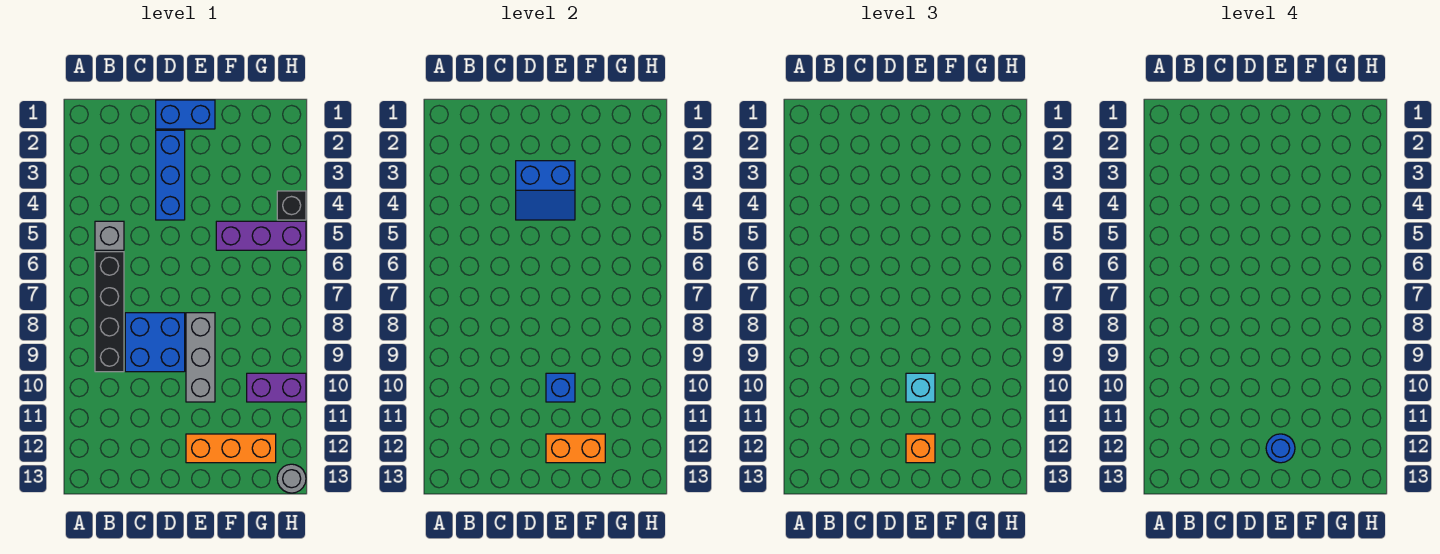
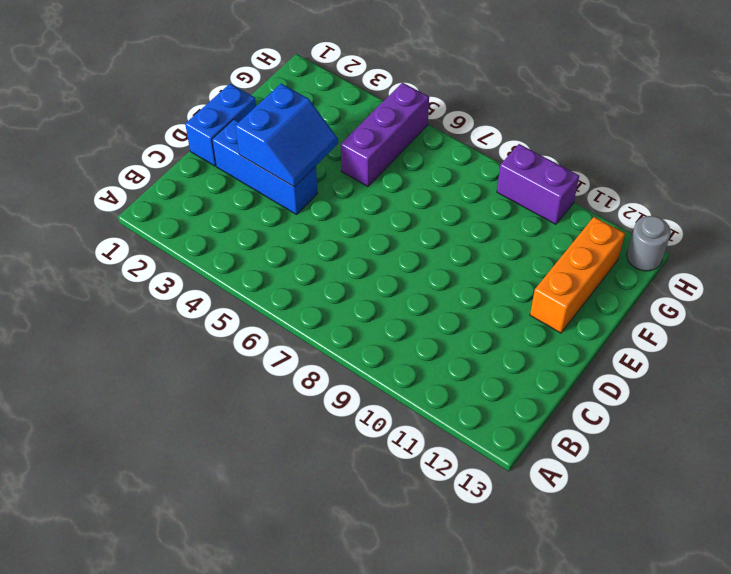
purple brick H9:H10 level 1 -> purple brick G10:H10 level 1
none -> grey brick B5 level 1
none -> black brick B6:B9 level 1
none -> blue brick C8:D9 level 1

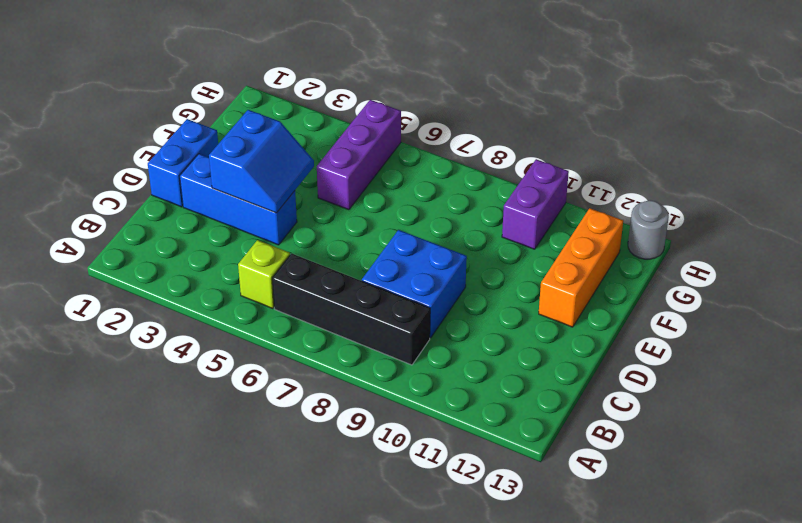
lime brick B5 level 1 -> grey brick B5 level 1
none -> grey brick E8:E10 level 1
none -> black brick H4 level 1
none -> blue brick E10 level 2

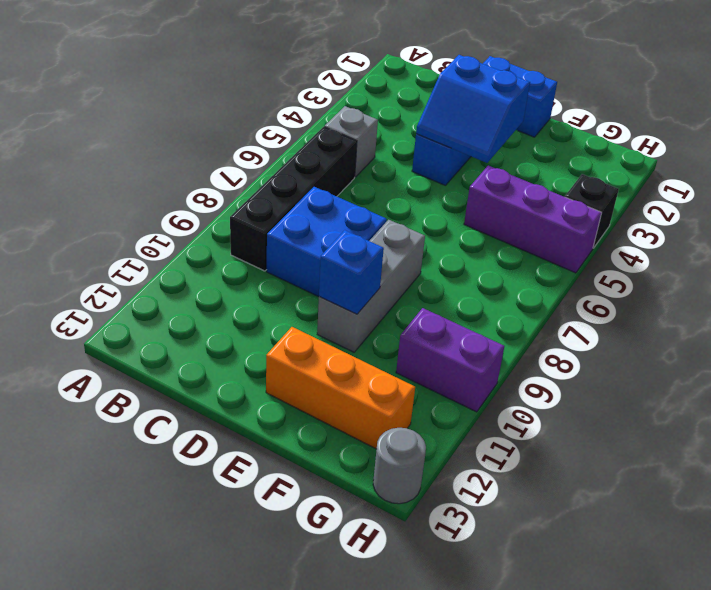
none -> orange brick E12:F12 level 2
none -> cyan brick E10 level 3
none -> orange brick E12 level 3

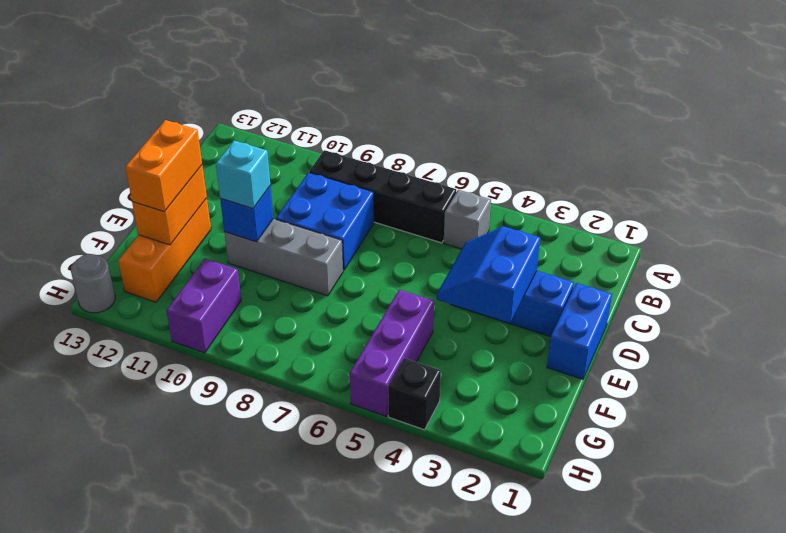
orange brick E12:F12 level 3 -> orange brick E12 level 3
none -> blue round brick E12 level 4

